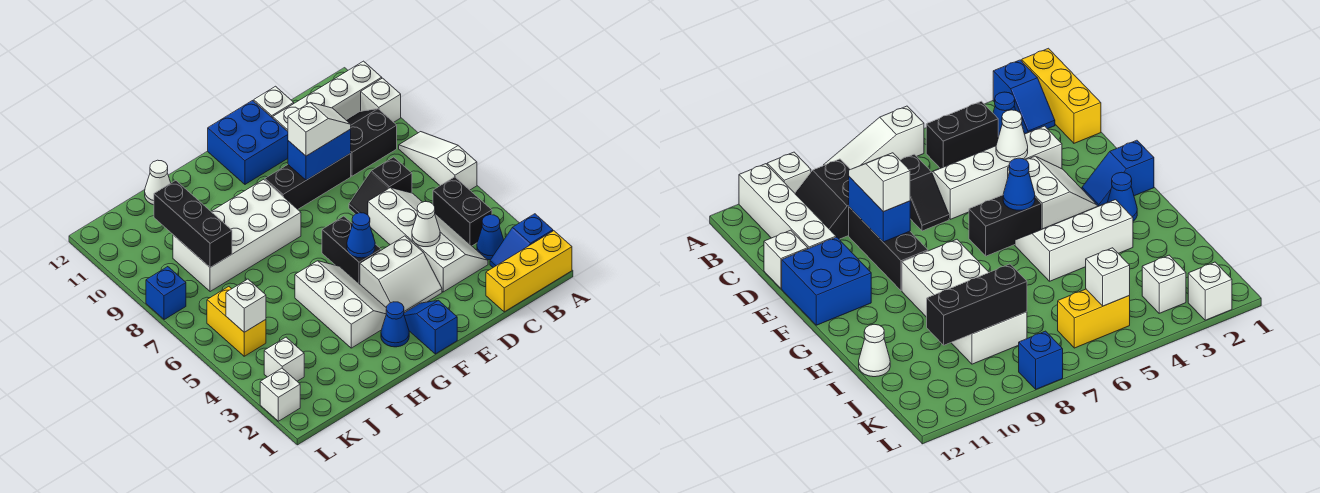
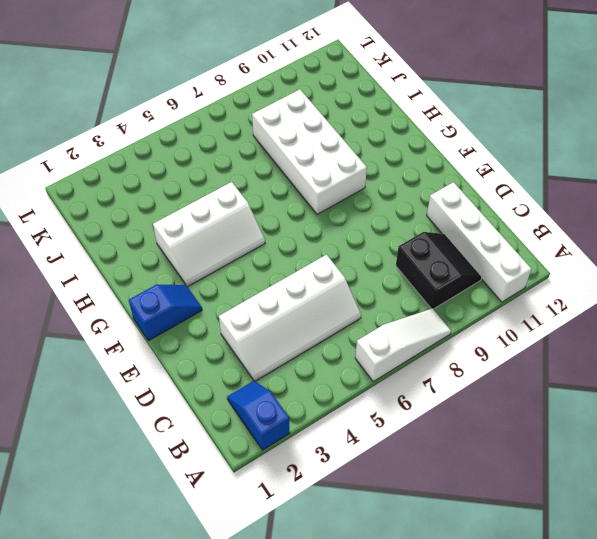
none -> yellow brick A1:C1 level 1
none -> white brick A10 level 1
none -> blue cone B3 level 1
none -> black brick B4:B5 level 1

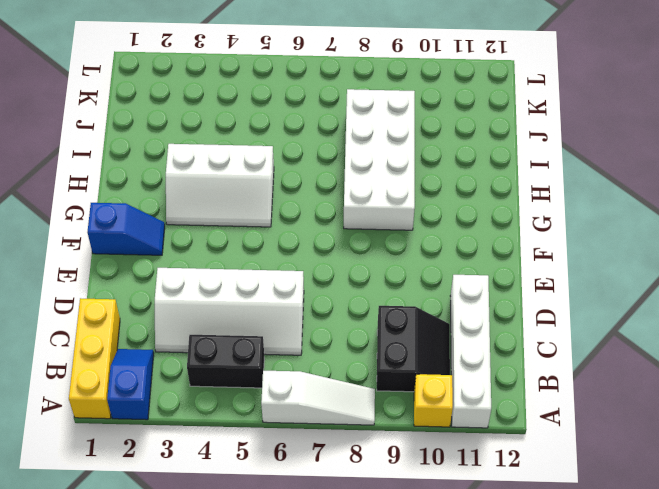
yellow brick A10 level 1 -> white brick A10 level 1
none -> blue cone B3 level 1
none -> black slope C7:D7 level 1 top C
none -> black brick D9:F9 level 1
none -> white brick D12 level 1

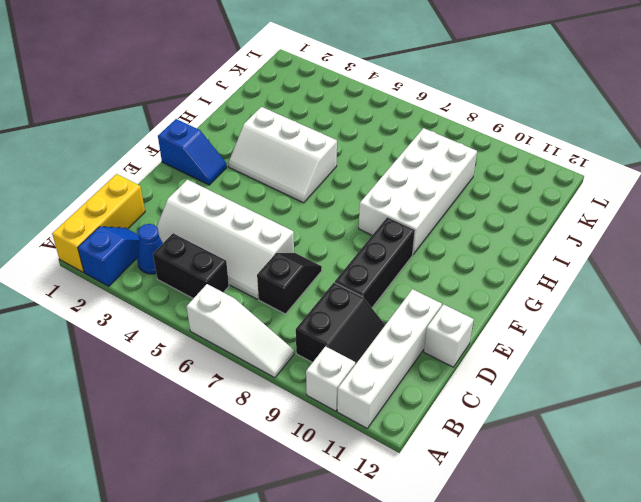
none -> white slope E3:F4 level 1 top 4
none -> blue brick E11:F12 level 1
none -> black brick F5:F6 level 1
none -> blue cone G2 level 1

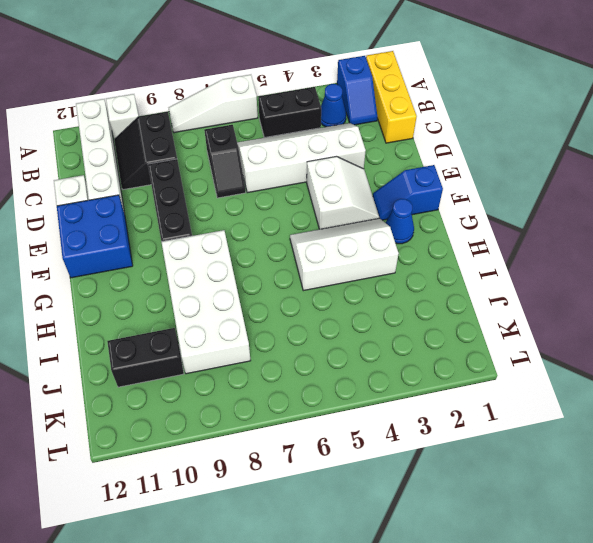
black brick J10:J11 level 1 -> black brick F5:F6 level 1
none -> white cone I12 level 1
none -> white brick K3 level 1
none -> yellow brick K5:K6 level 1
none -> white brick L2 level 1

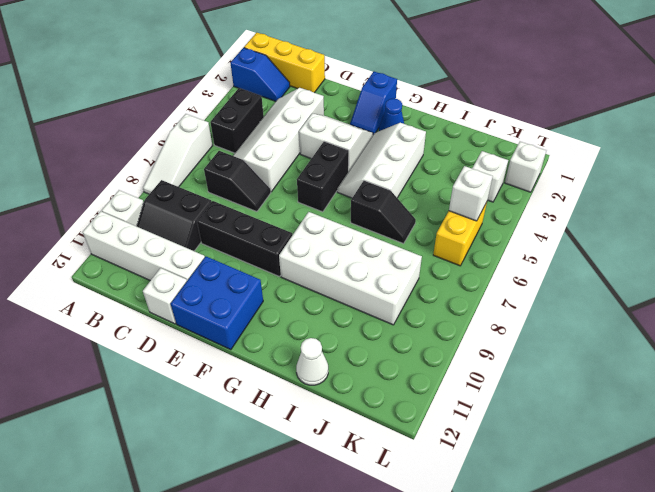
black slope H6:I6 level 1 top H -> none
none -> blue cone B3 level 1
none -> blue brick L8 level 1
none -> white cone D4 level 2
none -> blue brick D9:E9 level 2

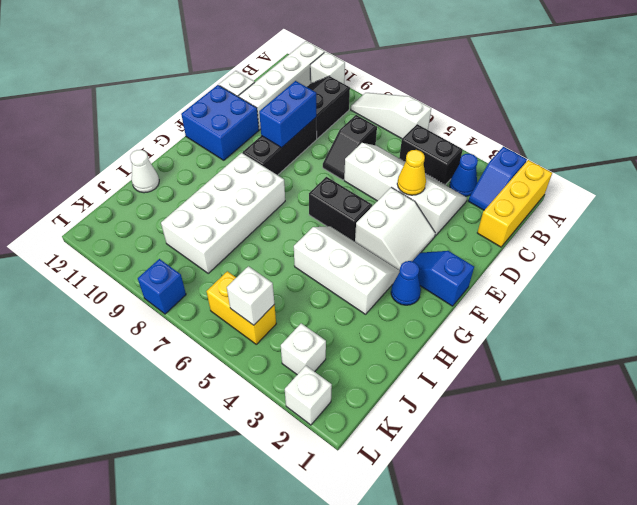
yellow cone D4 level 2 -> white cone D4 level 2
none -> blue cone F5 level 2
none -> black brick J8:J10 level 2
none -> white slope D9:E9 level 3 top E

